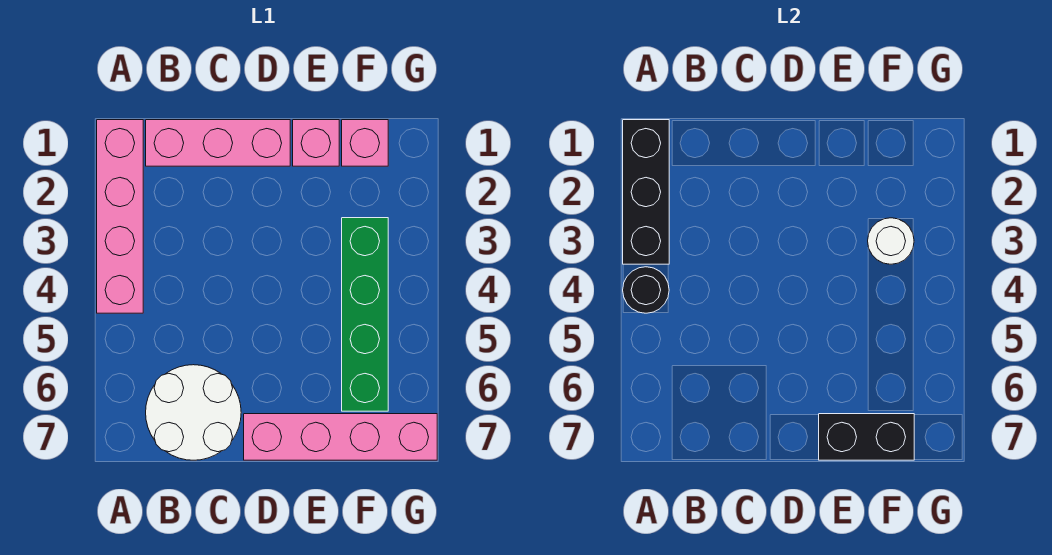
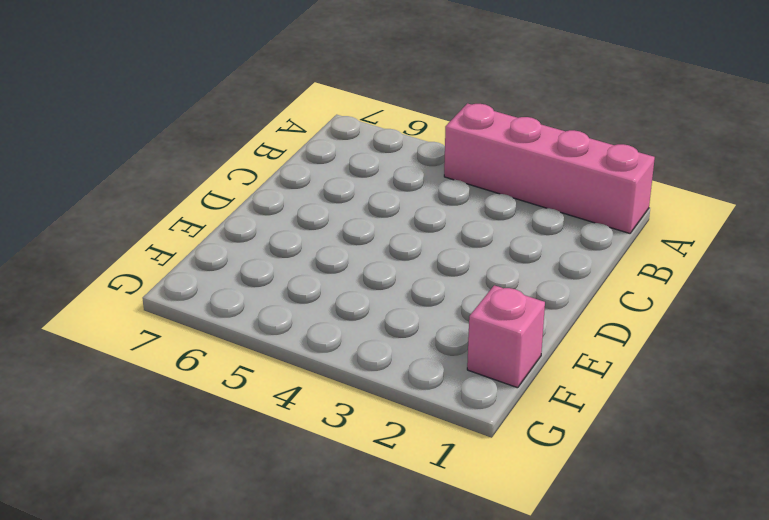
none -> pink brick B1:D1 level 1
none -> white round brick B6:C7 level 1

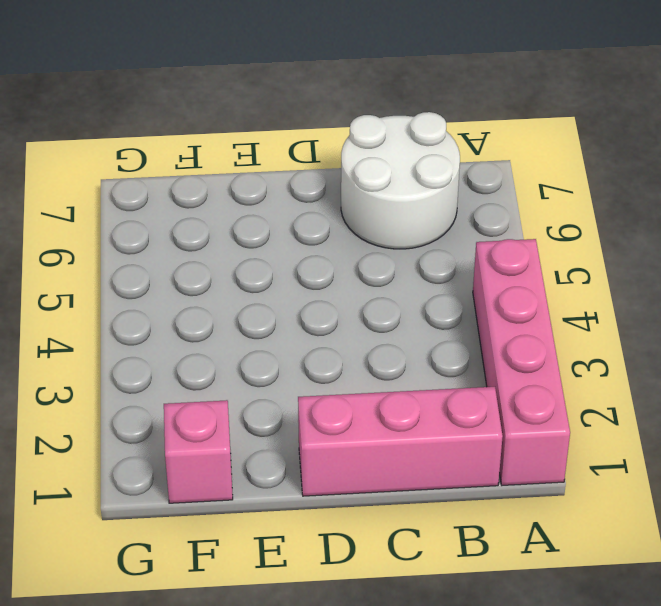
none -> pink brick D7:G7 level 1
none -> pink brick E1 level 1

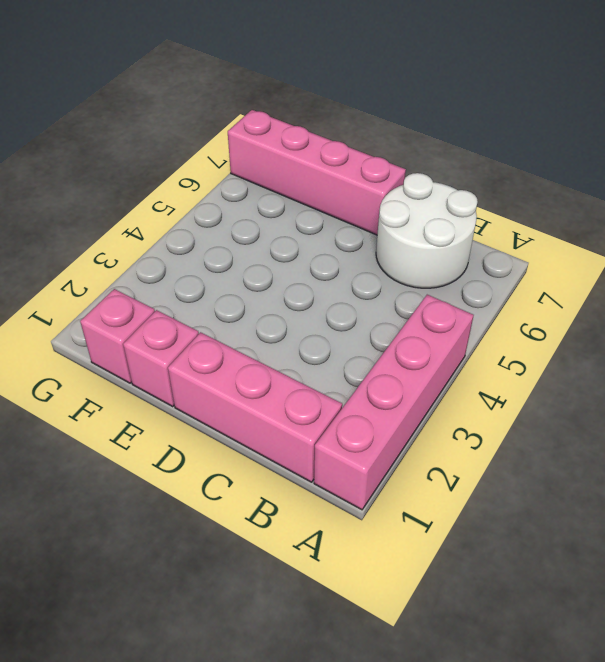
none -> green brick F3:F6 level 1
none -> black brick A1:A3 level 2

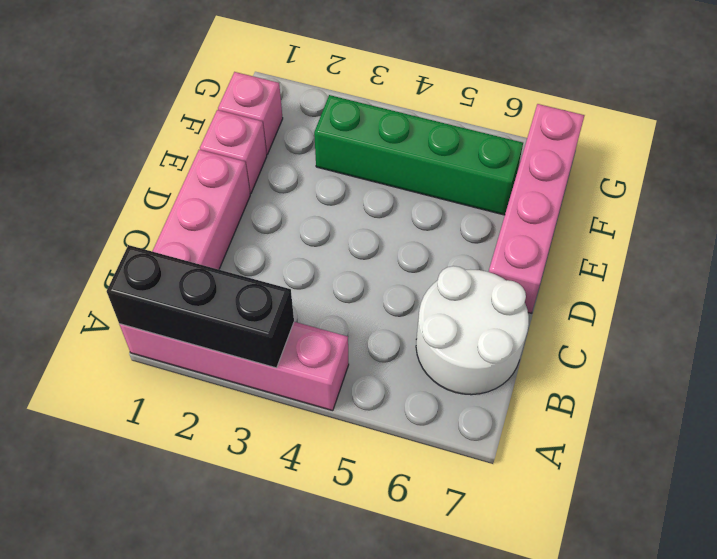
none -> black round brick A4 level 2
none -> black brick E7:F7 level 2

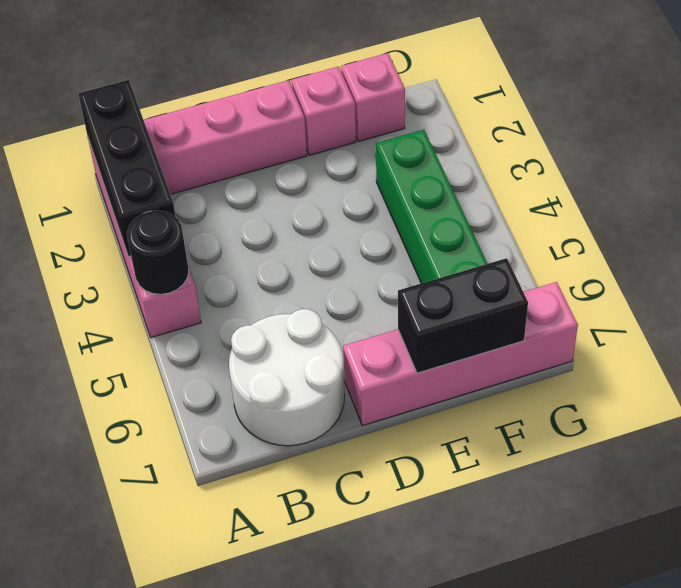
none -> white round brick F3 level 2

